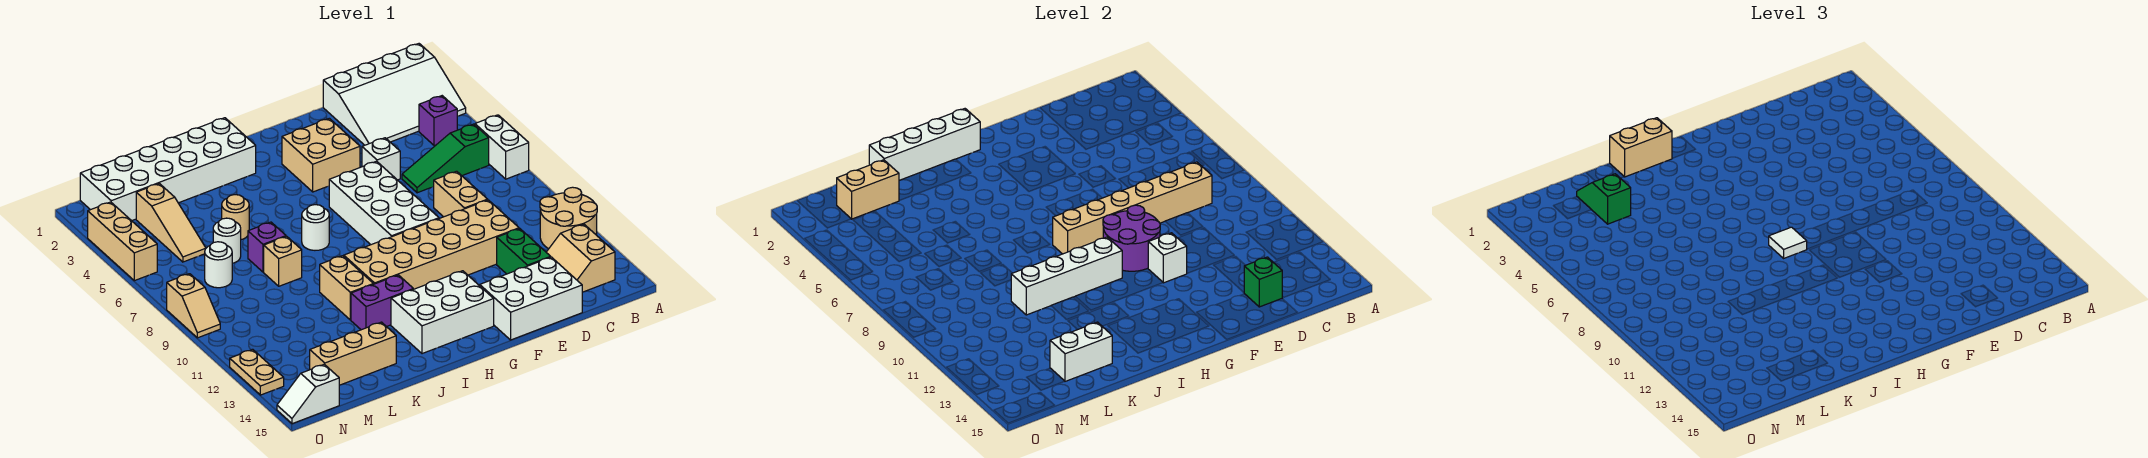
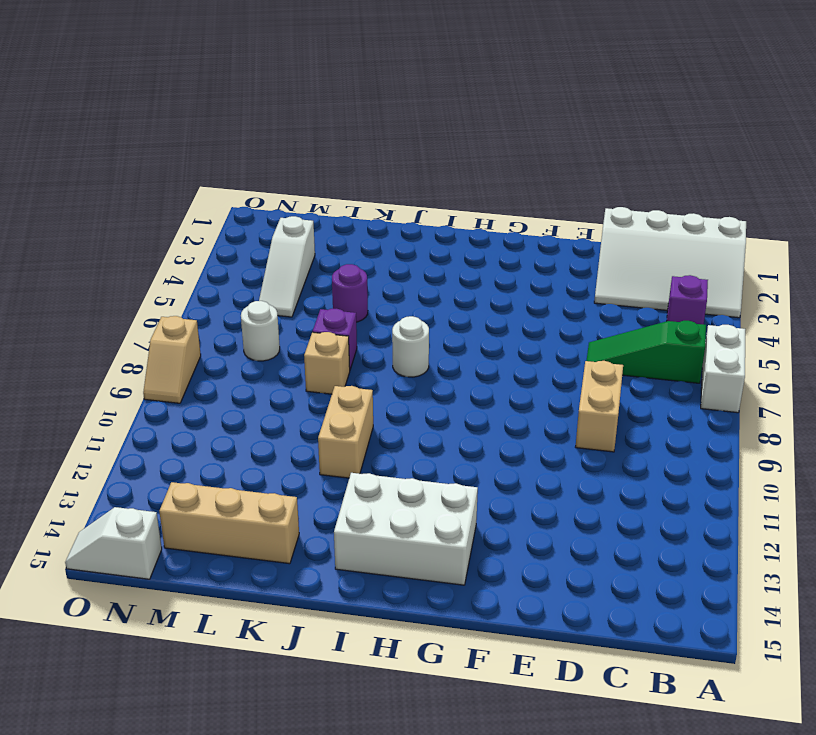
purple round brick K5 level 1 -> tan round brick K5 level 1
white slope M3:M5 level 1 top 3 -> tan slope M3:M5 level 1 top 3
none -> tan round brick A11:B12 level 1
none -> tan slope B13:C14 level 1 top B
none -> tan brick D10:I11 level 1
none -> green brick D12:D13 level 1

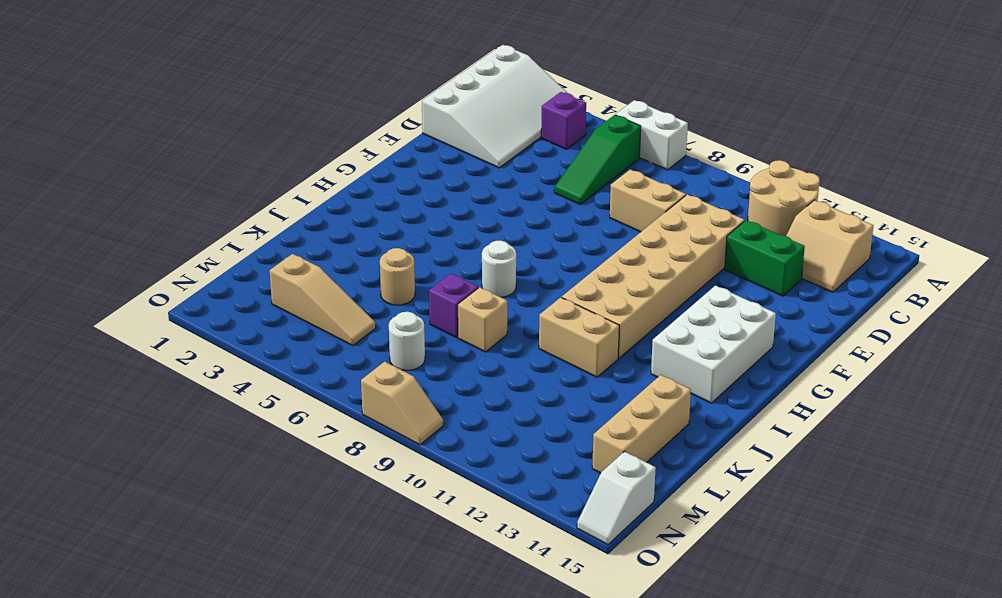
none -> white brick D14:F15 level 1
none -> white brick E5 level 1
none -> tan brick F3:G4 level 1
none -> white brick F6:G9 level 1

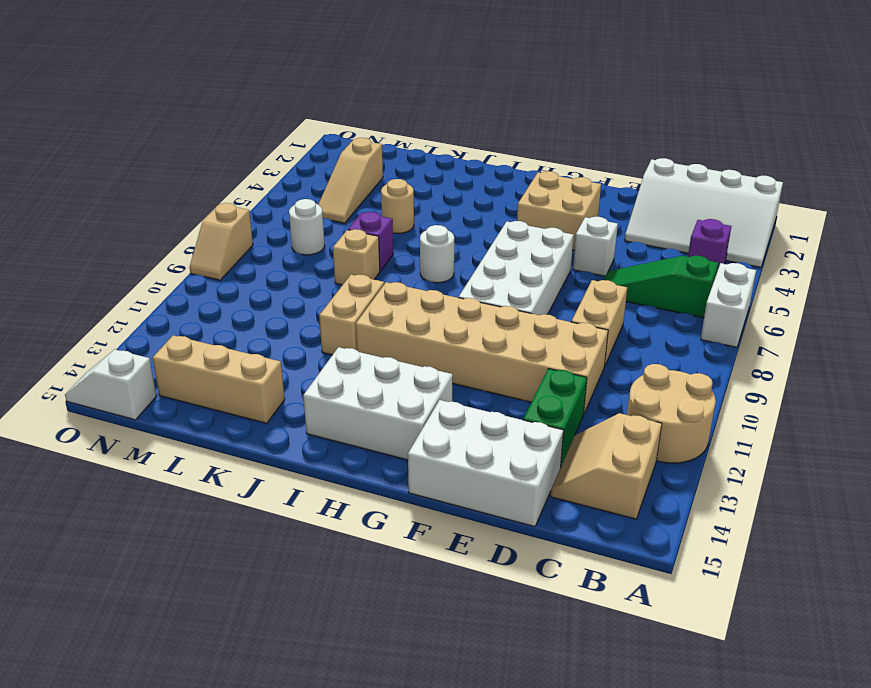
none -> white brick I1:N2 level 1
none -> purple brick I12:J12 level 1
none -> white round brick L6 level 1
none -> tan brick O3:O5 level 1

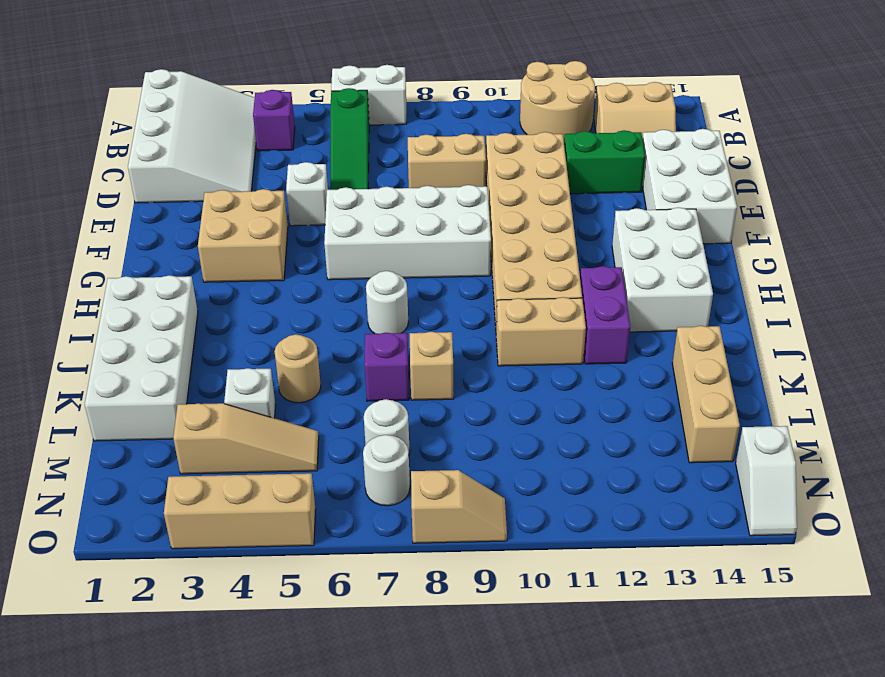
white brick I1:L2 level 1 -> white brick I1:N2 level 1
white brick L4 level 1 -> white brick F11 level 2
white round brick N7 level 1 -> white round brick L6 level 1
none -> tan plate O12:O13 level 1
none -> tan brick C8:H8 level 2
none -> green brick D14 level 2
none -> purple round brick F9:G10 level 2

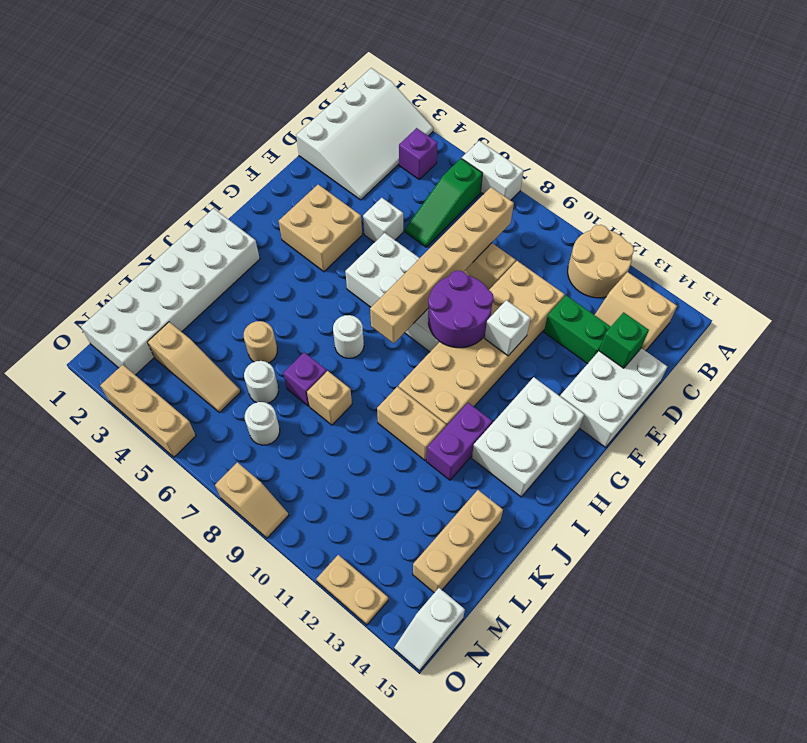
none -> white brick H1:K1 level 2
none -> white brick H10:K10 level 2
none -> white brick K14:L14 level 2
none -> tan brick L2:M2 level 2

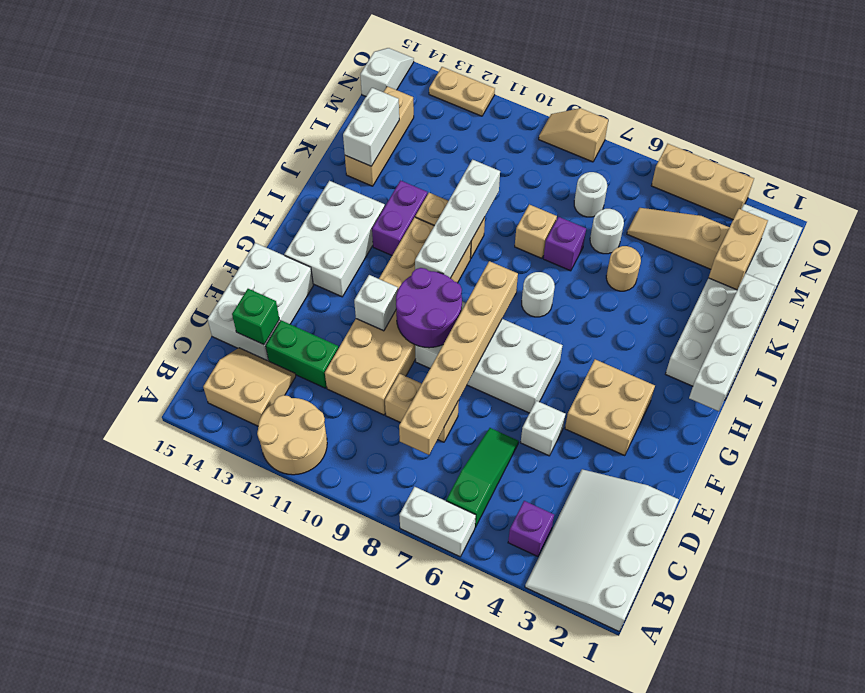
none -> white tile H8 level 3
none -> tan brick I1:J1 level 3
none -> green slope L2:L3 level 3 top 3

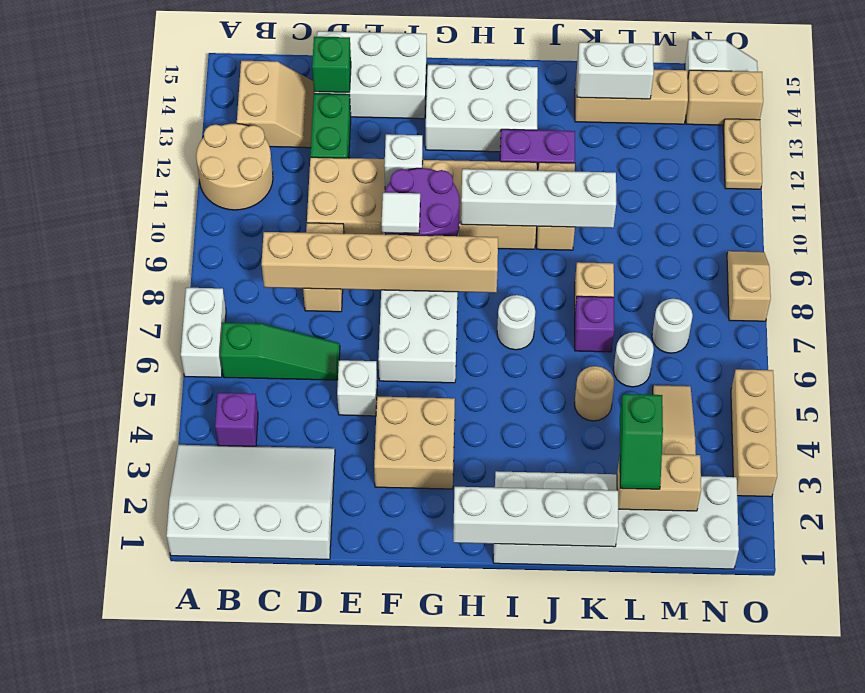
white tile F9 level 3 -> white tile H8 level 3
tan brick N14:O14 level 1 -> tan brick I1:J1 level 3

